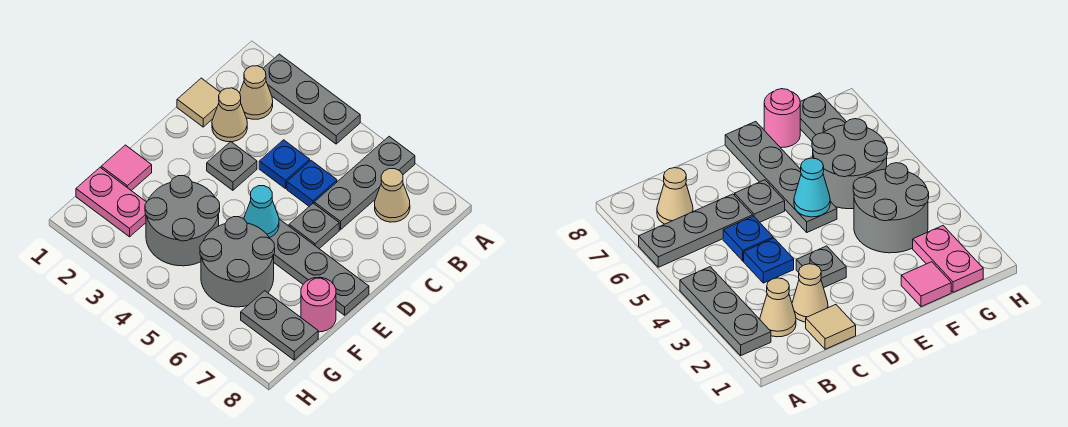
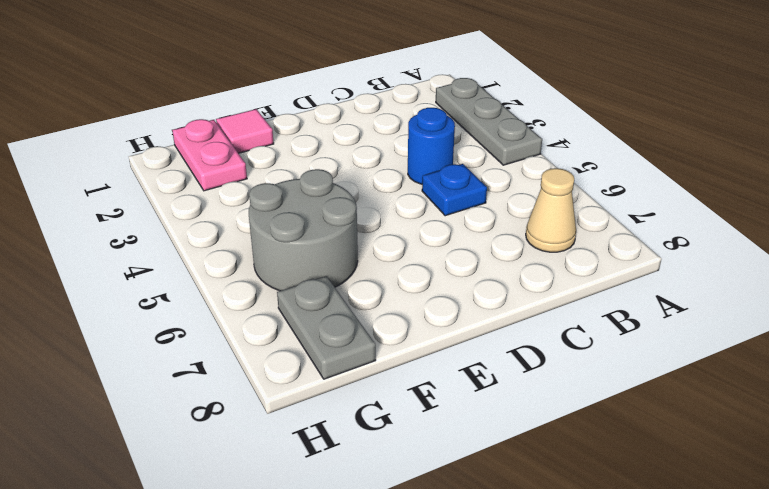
blue round brick C4 level 1 -> blue plate C4 level 1
none -> grey plate A6:C6 level 1
none -> tan cone B2 level 1
none -> tan tile C1 level 1

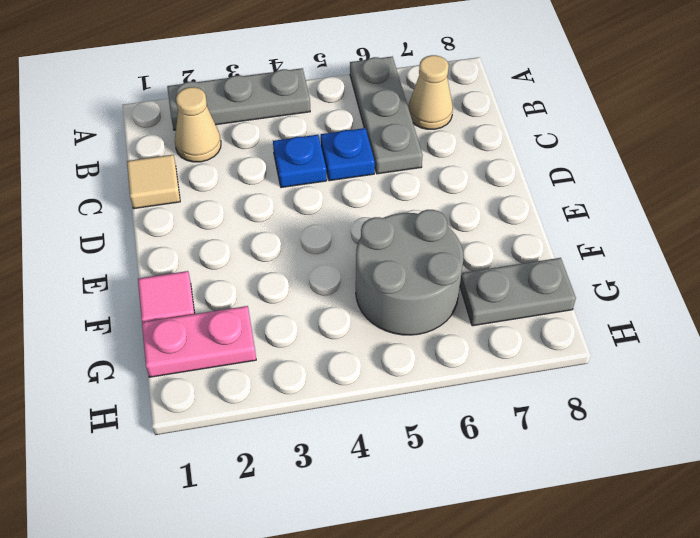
none -> tan cone C2 level 1
none -> grey plate D3 level 1
none -> grey plate D6 level 1

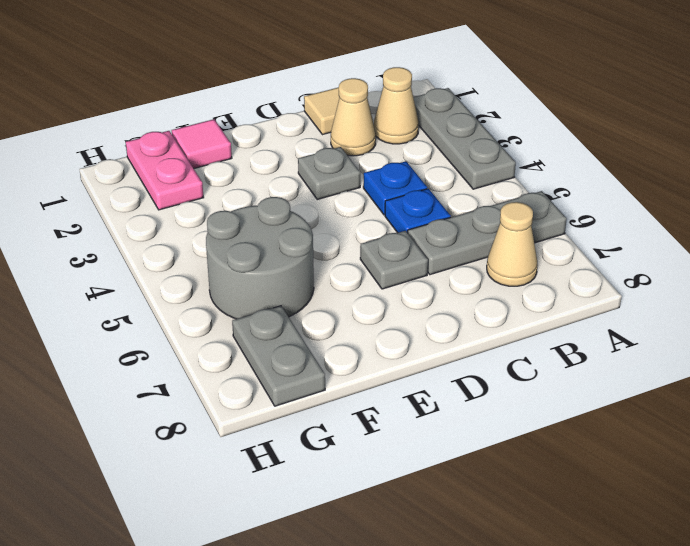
none -> grey plate E5:E8 level 1
none -> grey round brick F3:G4 level 1
none -> pink round brick F8 level 1

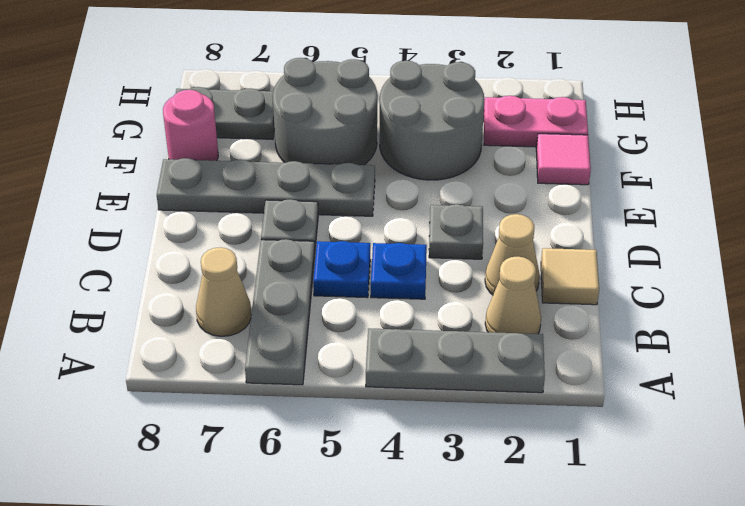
none -> cyan cone E5 level 2

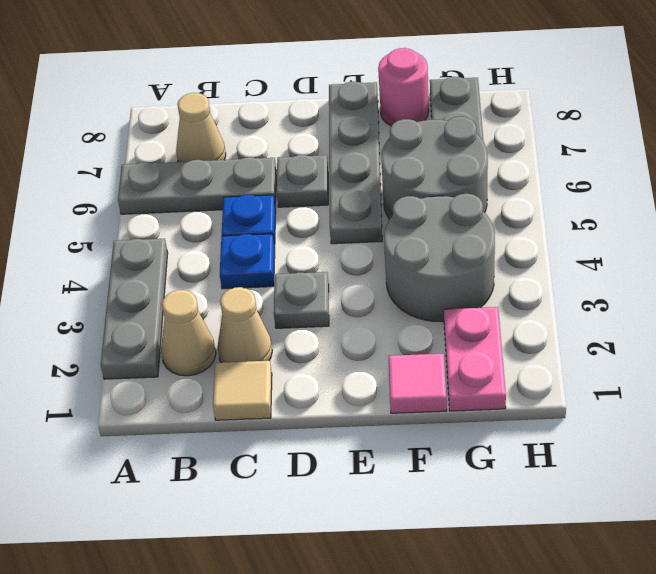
none -> cyan cone E5 level 2

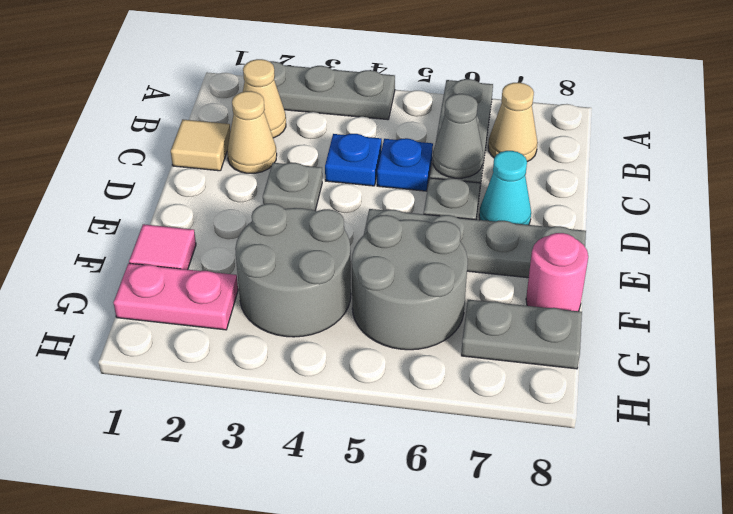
grey cone C6 level 2 -> none
cyan cone D7 level 1 -> cyan cone E5 level 2

